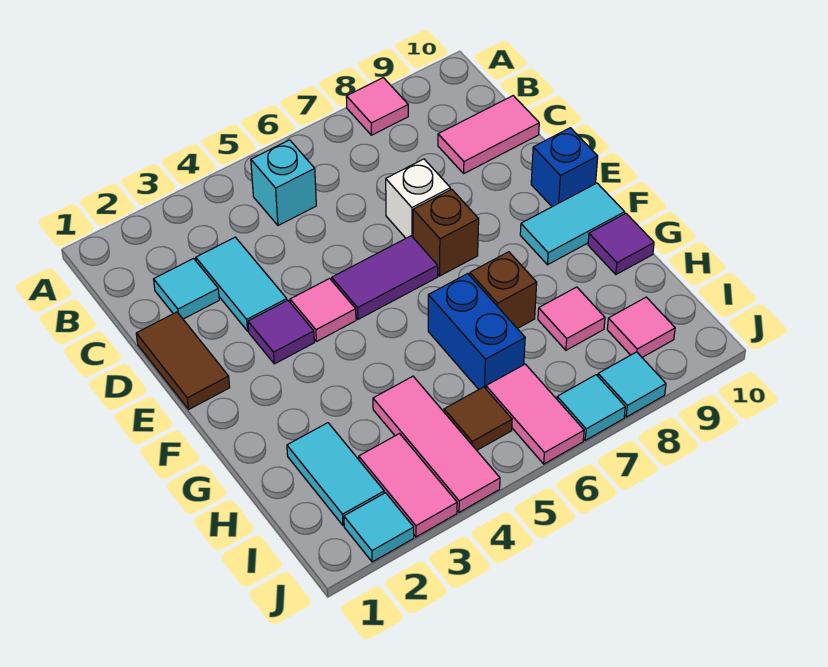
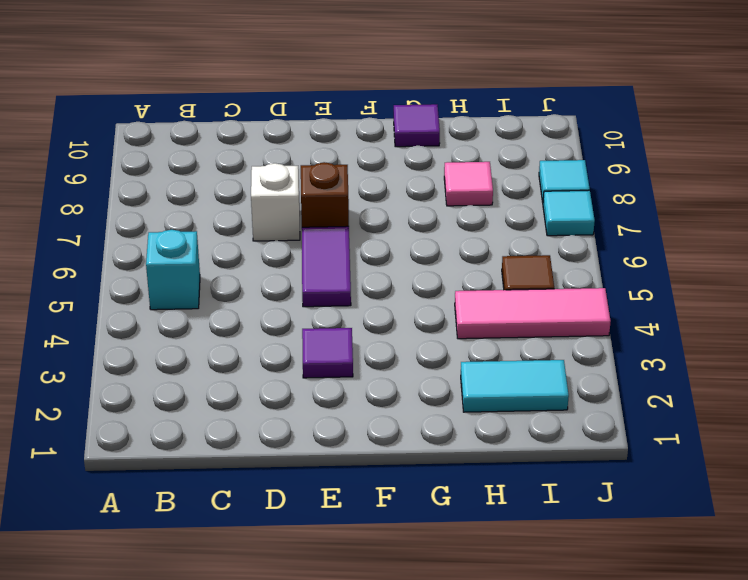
none -> pink tile A8 level 1
none -> cyan tile C2 level 1
none -> cyan tile C3:D3 level 1

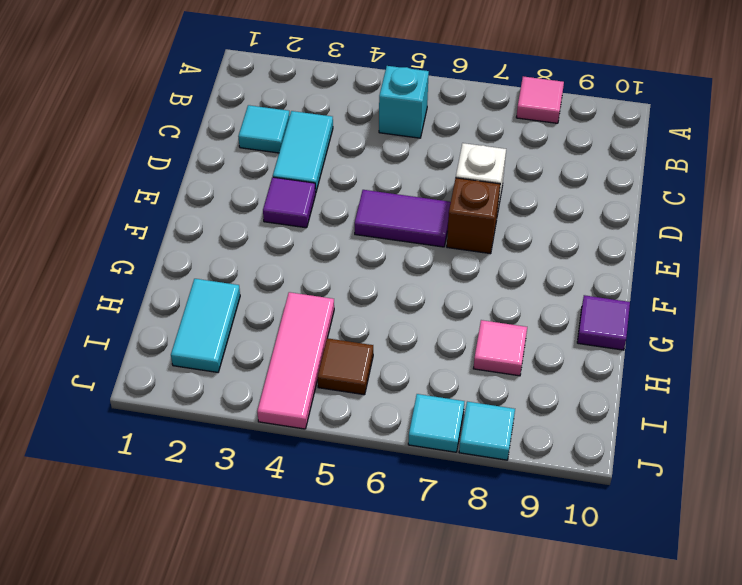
none -> pink tile C9:C10 level 1
none -> brown tile D1:E1 level 1
none -> pink tile E4 level 1

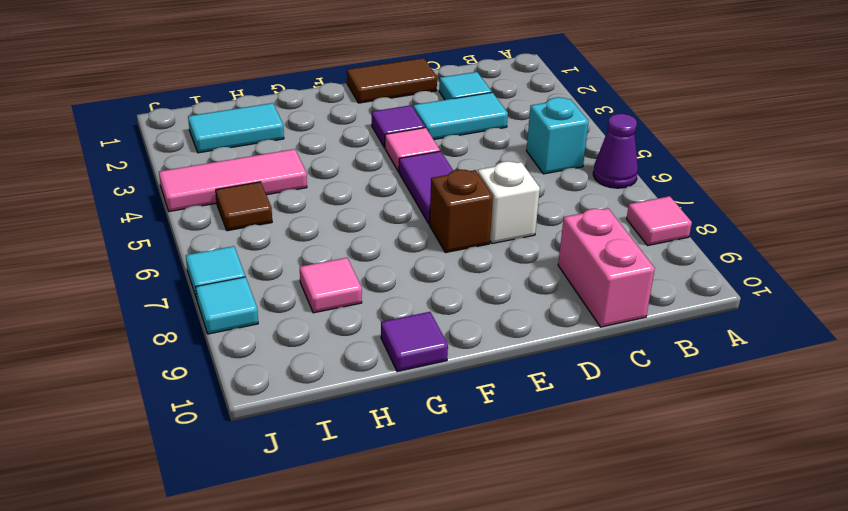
purple cone A6 level 1 -> none
pink brick C9:C10 level 1 -> pink tile C9:C10 level 1
none -> blue brick E10 level 1
none -> cyan tile F9:F10 level 1
none -> blue brick G6:H6 level 1

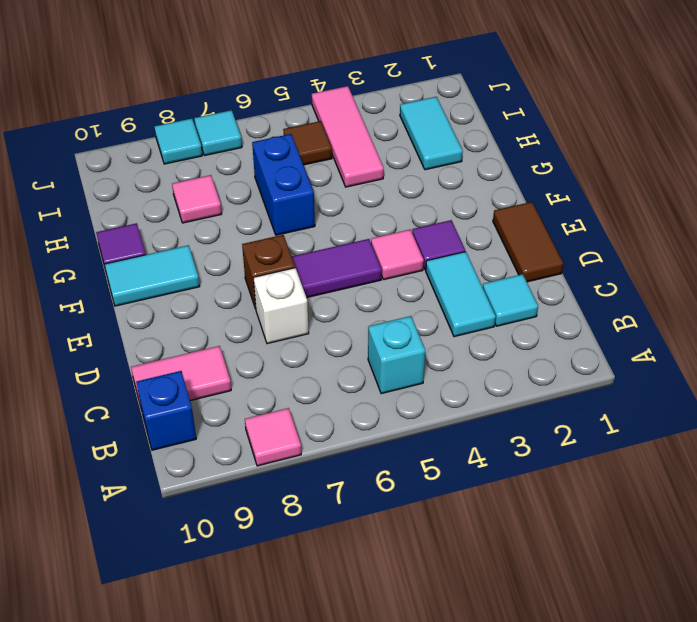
blue brick B10 level 1 -> blue brick E10 level 1
none -> brown brick G7 level 1
none -> pink tile I3:J3 level 1
none -> pink tile I6:J6 level 1

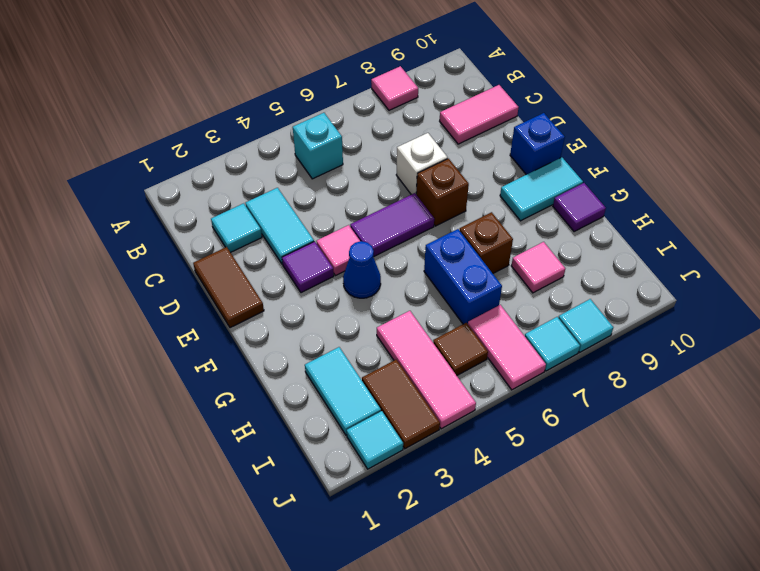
blue cone F4 level 1 -> none
brown tile I3:J3 level 1 -> pink tile I3:J3 level 1
none -> pink tile I9 level 1

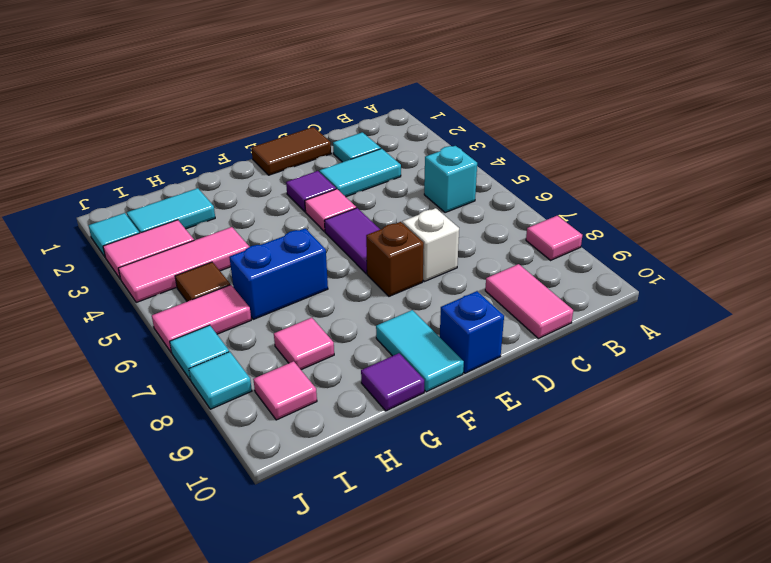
none -> brown brick G7 level 1

